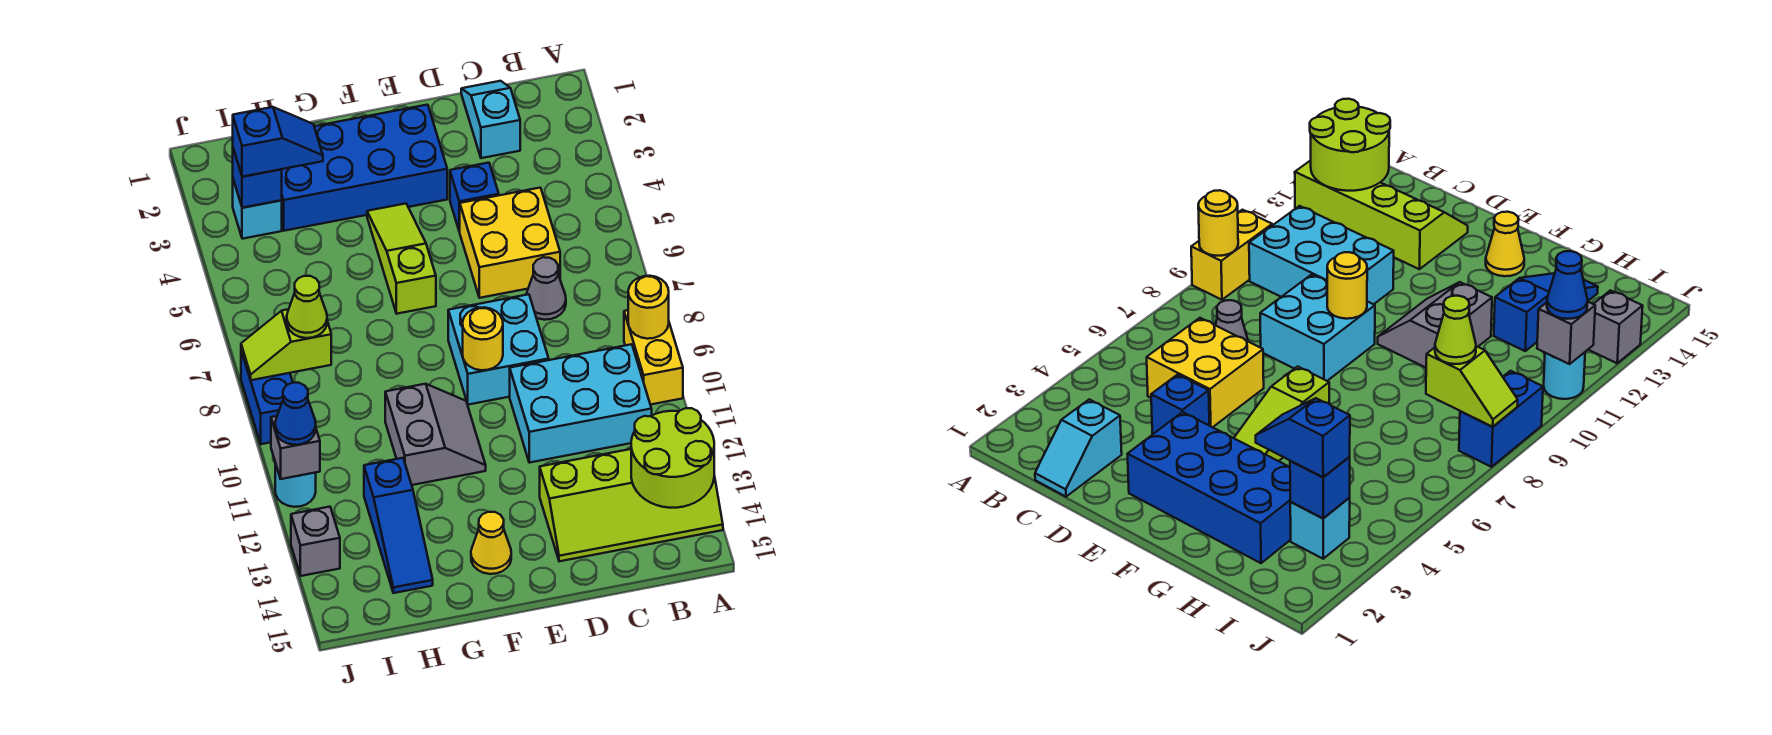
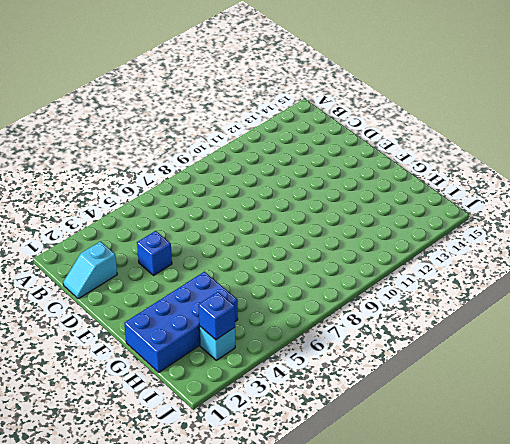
blue brick G1:H4 level 1 -> blue brick E2:H3 level 1
none -> yellow brick A9:A10 level 1
none -> lime slope A13:D14 level 1 top 13
none -> cyan brick B10:D11 level 1

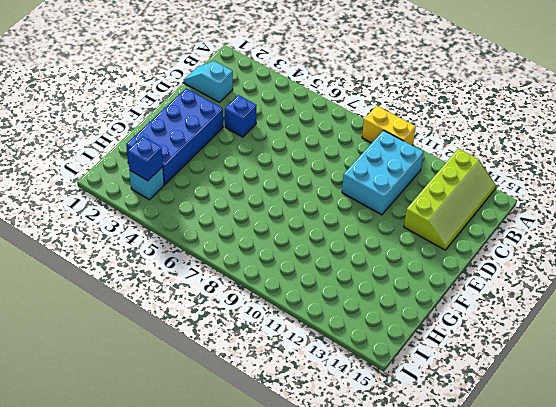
none -> yellow brick C5:D6 level 1
none -> grey cone C7 level 1
none -> cyan brick D8:E9 level 1

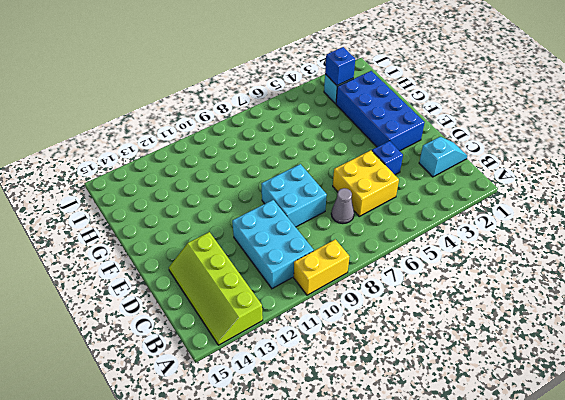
none -> lime slope F4:F6 level 1 top 6
none -> grey slope F10:G11 level 1 top G
none -> yellow cone F14 level 1

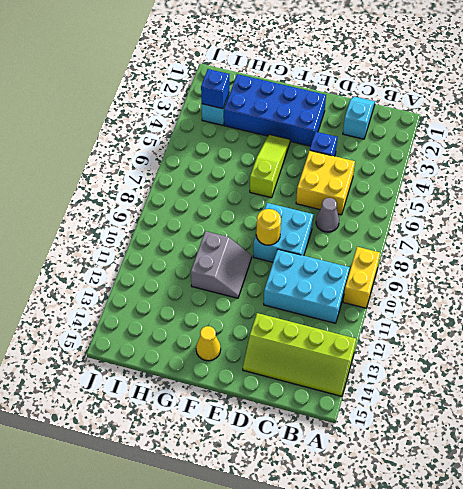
none -> blue slope H12:H14 level 1 top 12
none -> blue brick J8:J9 level 1
none -> cyan round brick J11 level 1

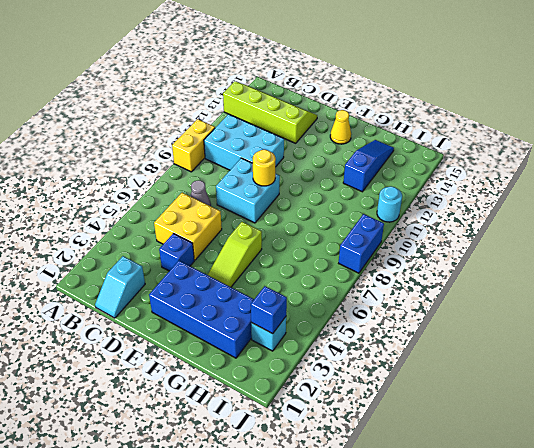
none -> grey slope F10:G11 level 1 top G
none -> grey brick J13 level 1
none -> yellow round brick A9 level 2

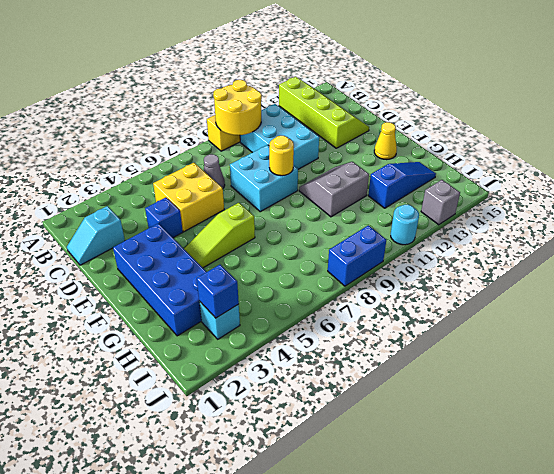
yellow round brick A9:B10 level 2 -> yellow round brick A9 level 2
none -> lime round brick A13:B14 level 2
none -> lime slope I8:J8 level 2 top I
none -> grey brick J11 level 2

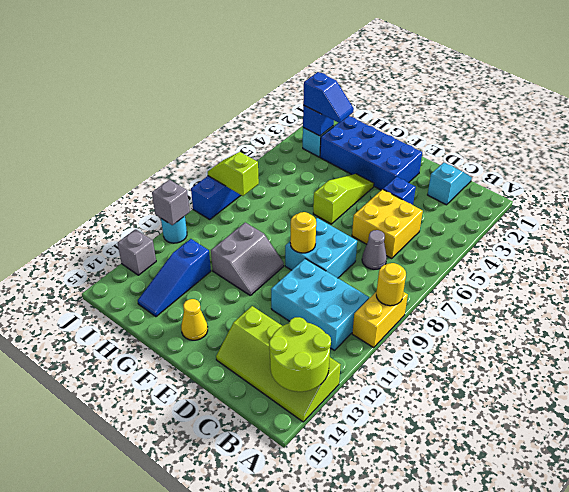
none -> lime cone I8 level 3
none -> blue cone J11 level 3

